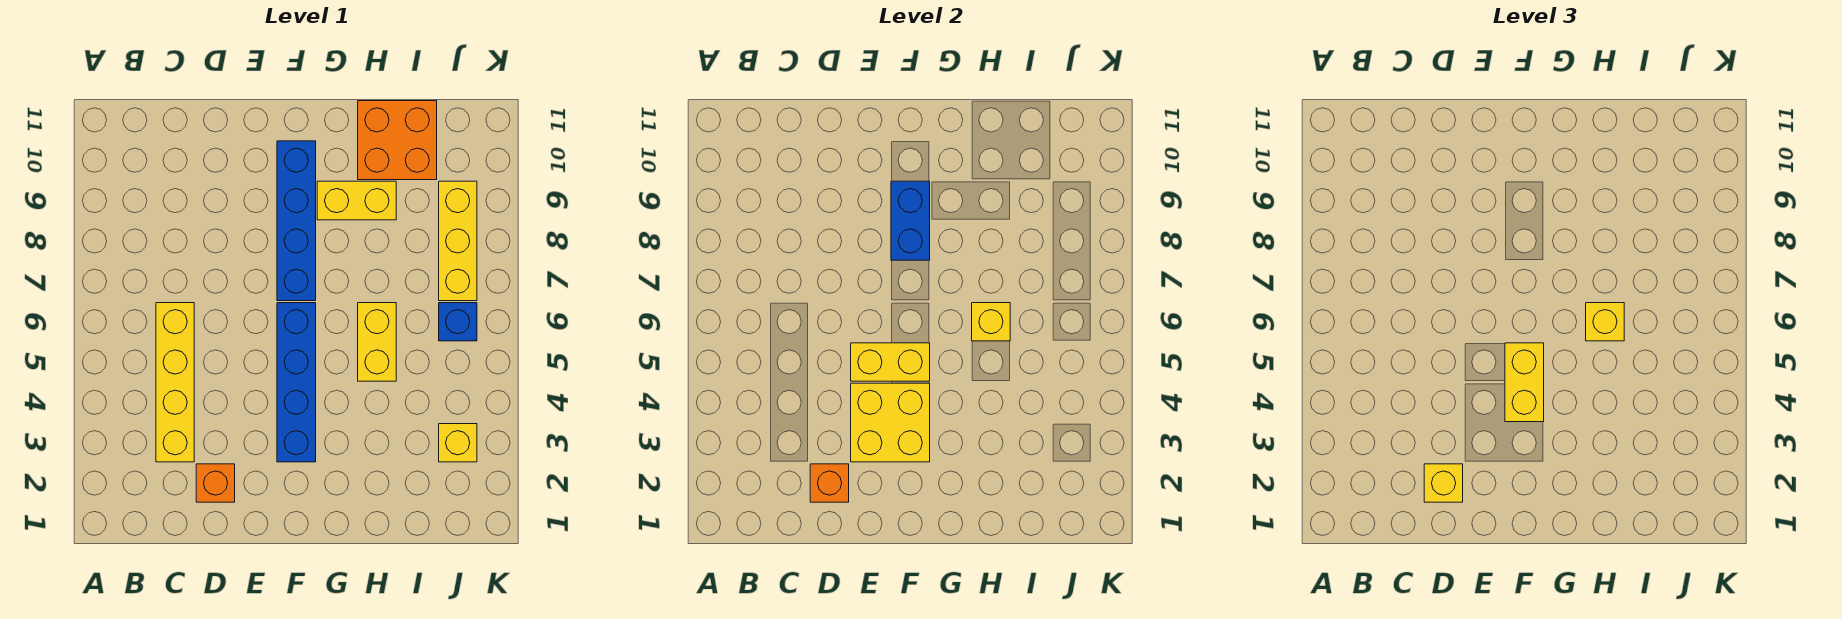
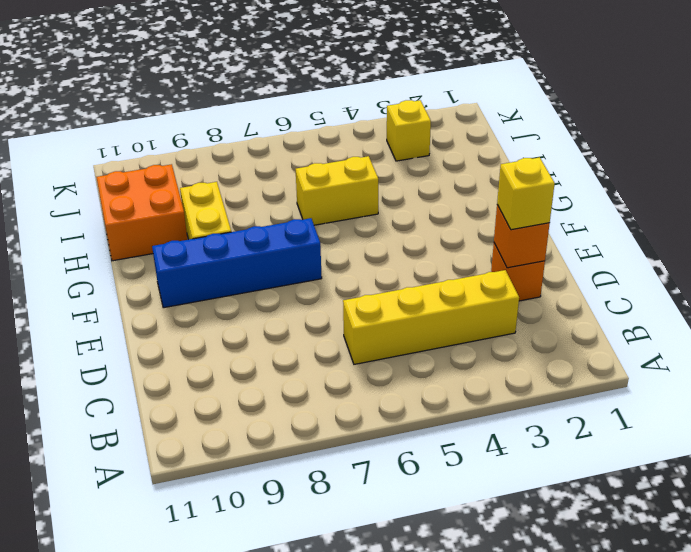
none -> blue brick F3:F6 level 1
none -> blue brick J6 level 1
none -> yellow brick J7:J9 level 1

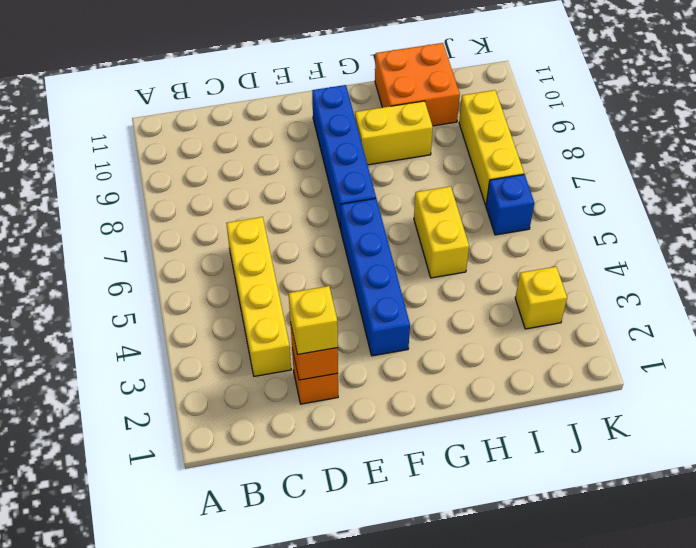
none -> yellow brick E3:F4 level 2
none -> yellow brick E5:F5 level 2
none -> blue brick F8:F9 level 2

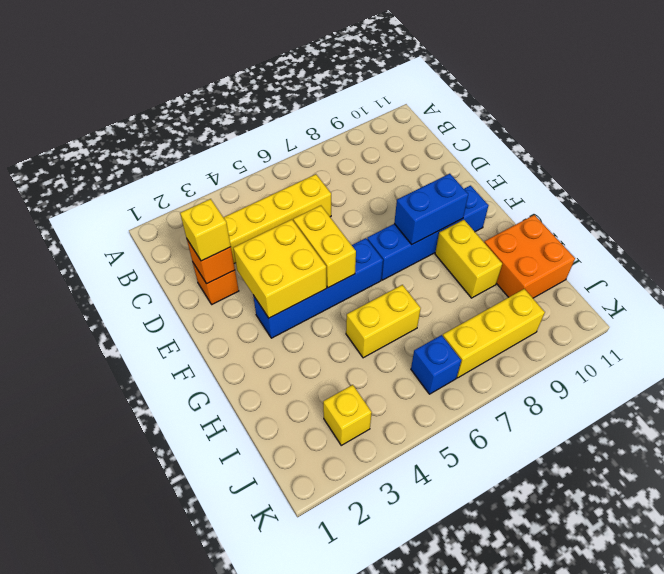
none -> yellow brick H6 level 2
none -> yellow brick F4:F5 level 3
none -> yellow brick H6 level 3

